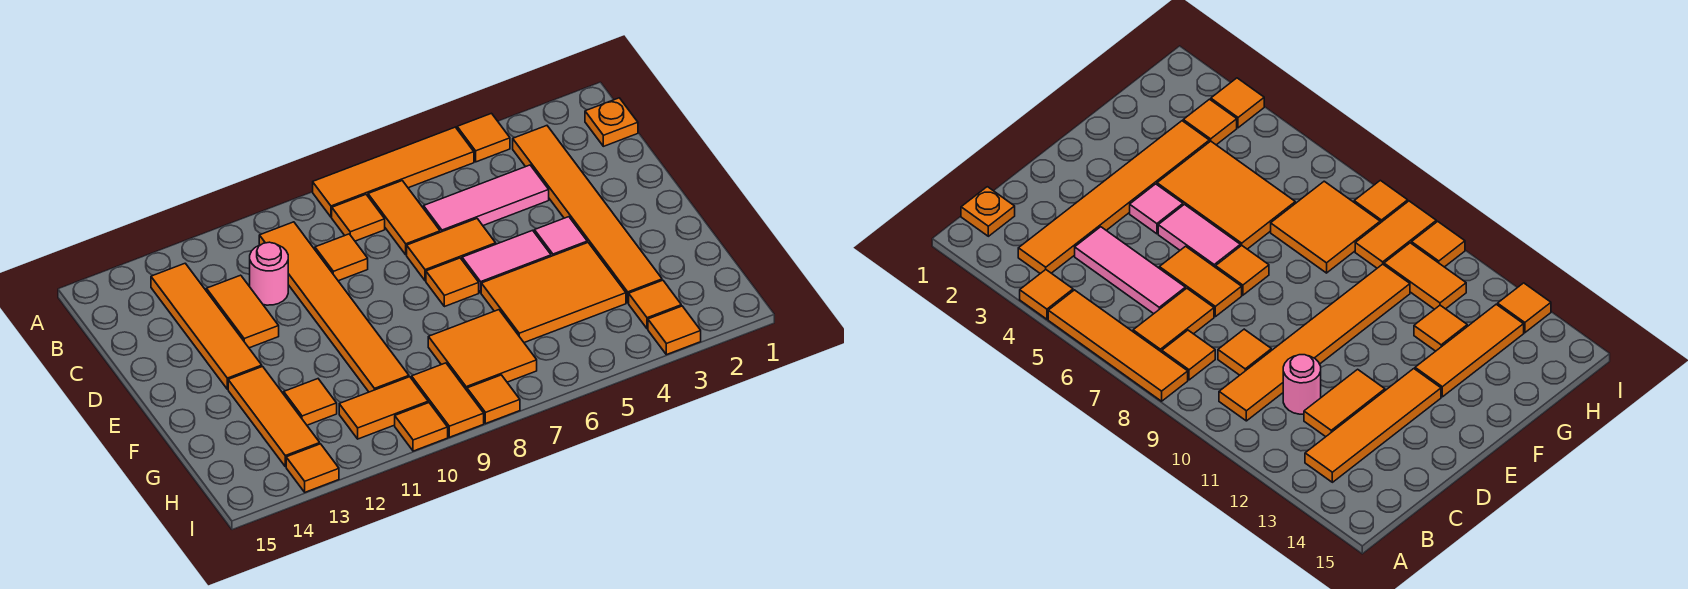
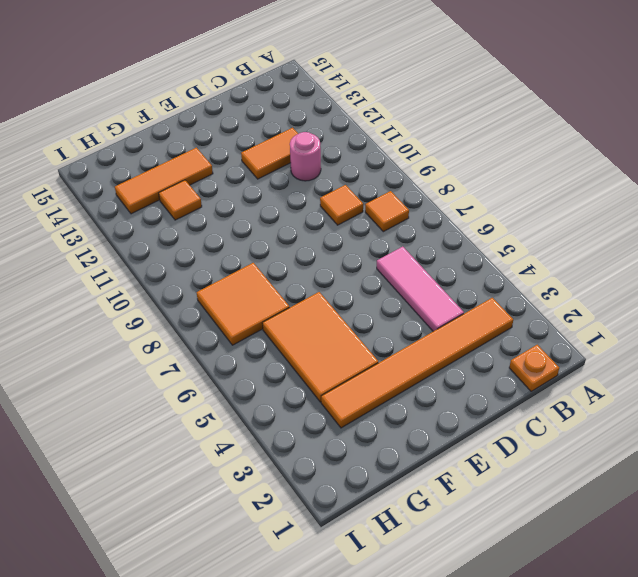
none -> orange tile A4 level 1
none -> orange tile A5:A8 level 1
none -> orange tile B7:C7 level 1

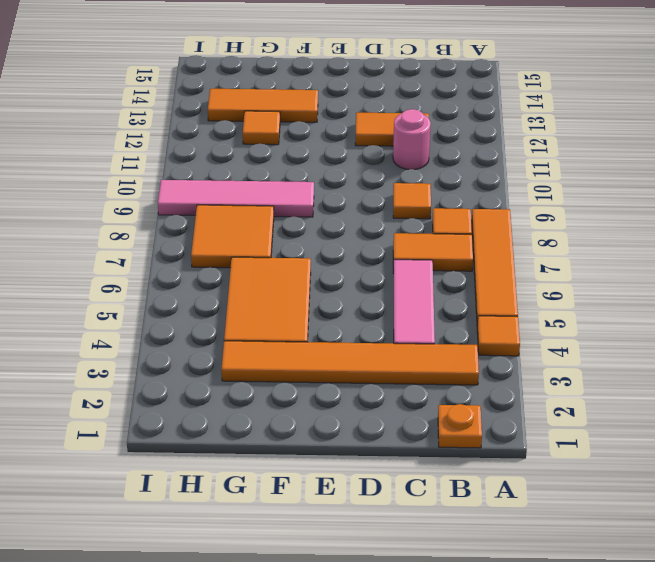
pink tile F9:I9 level 1 -> orange tile H9:I9 level 1
none -> orange tile B10:G10 level 1
none -> orange tile B13:E13 level 1
none -> orange tile D6:D7 level 1

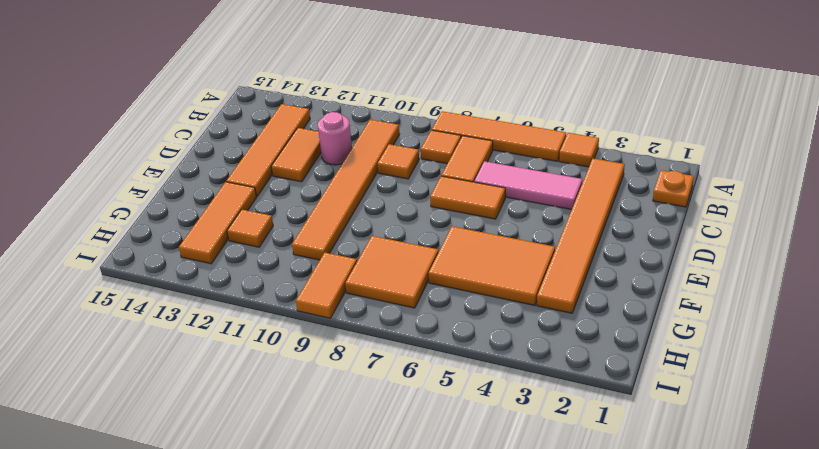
none -> pink tile E4 level 1
none -> pink tile E5:E6 level 1
none -> orange tile E7 level 1

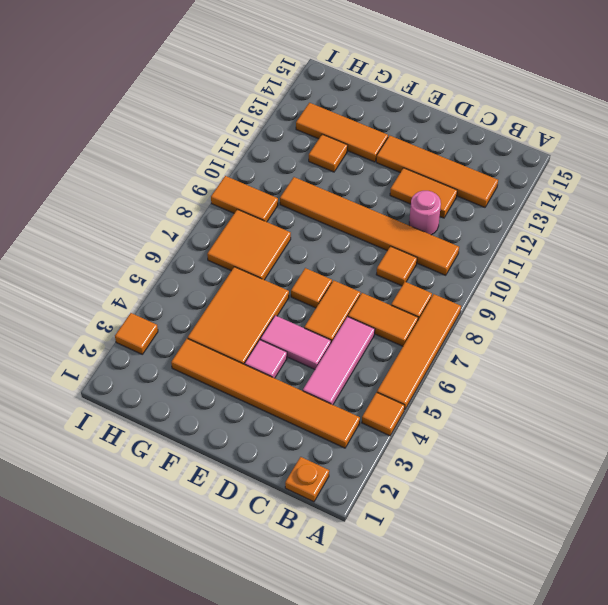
pink tile D5:E5 level 1 -> pink tile E5:E6 level 1
none -> orange tile H3 level 1
none -> orange tile H10:H11 level 1
none -> orange tile I8 level 1

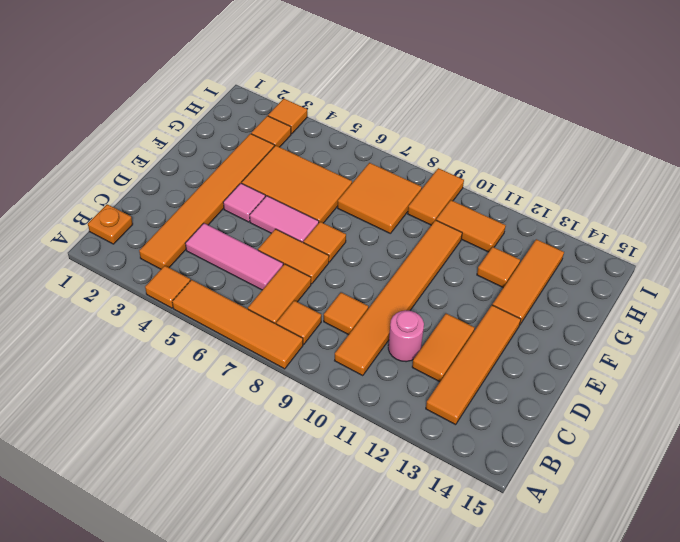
none -> orange tile I8 level 1
none -> orange tile I10 level 1
none -> orange tile I13 level 1

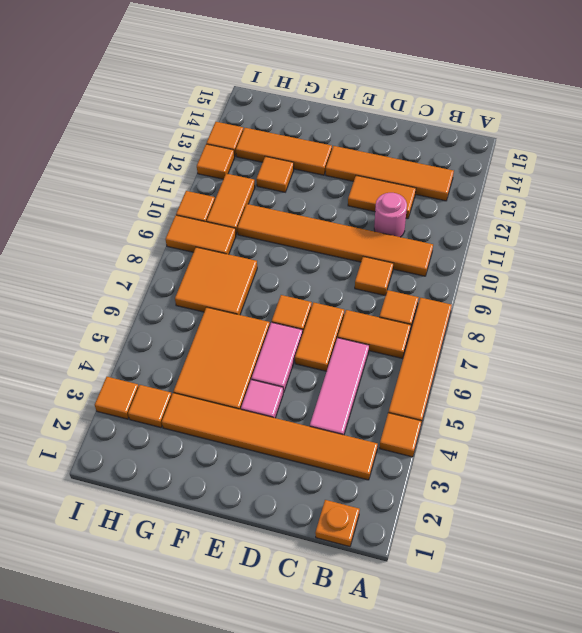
orange tile I12 level 1 -> orange tile I8 level 1

